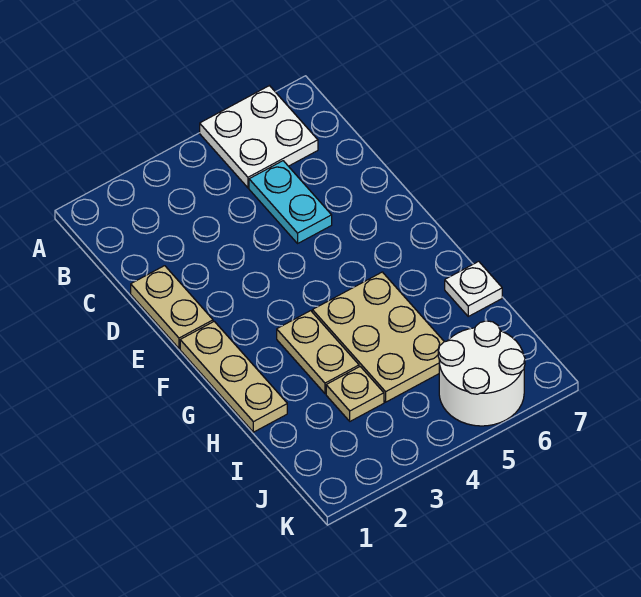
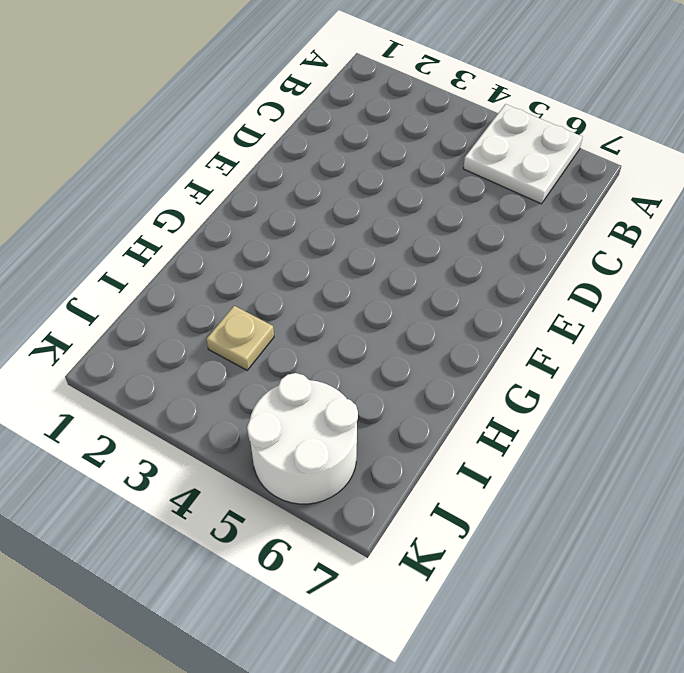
none -> cyan plate C5:D5 level 1
none -> tan plate D1:E1 level 1

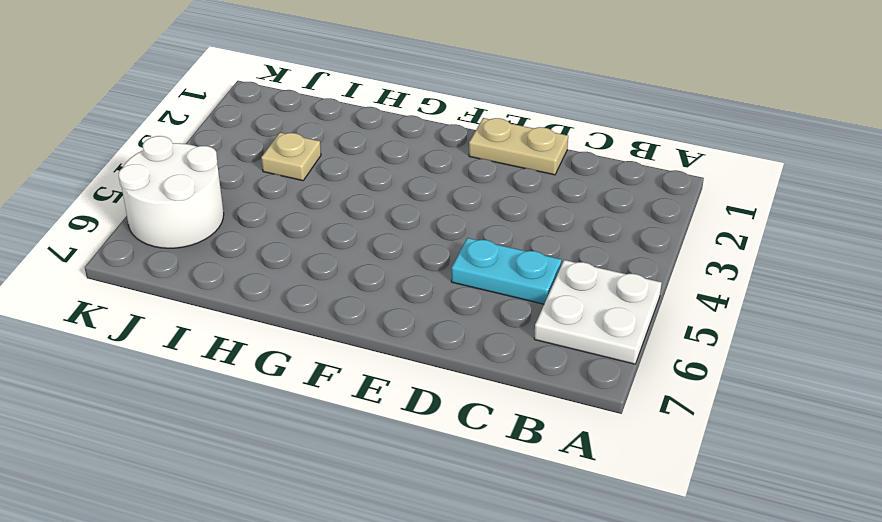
none -> tan plate F1:H1 level 1
none -> tan plate G3:H3 level 1

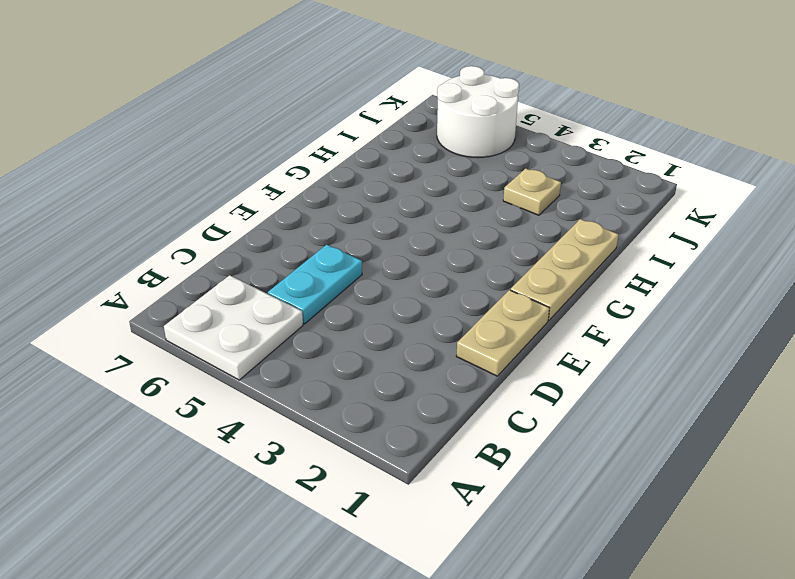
none -> tan plate G3:H3 level 1
none -> tan plate G4:I5 level 1

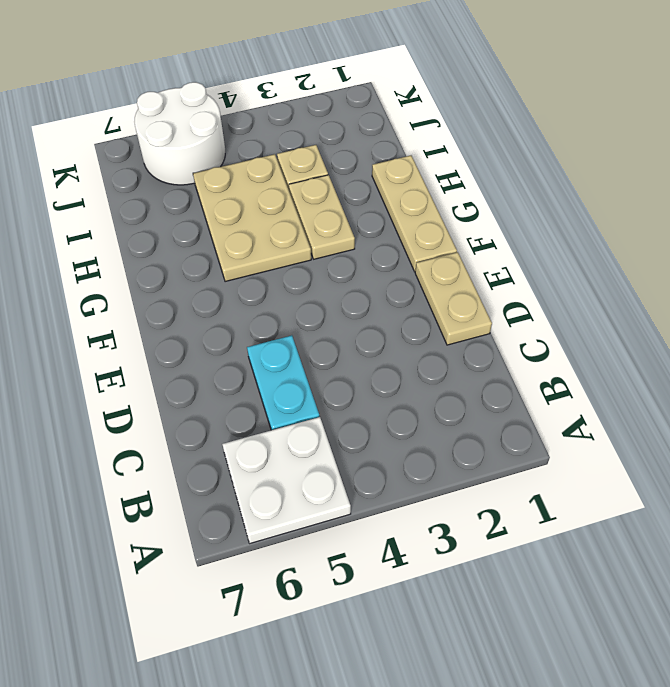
none -> white plate H7 level 1

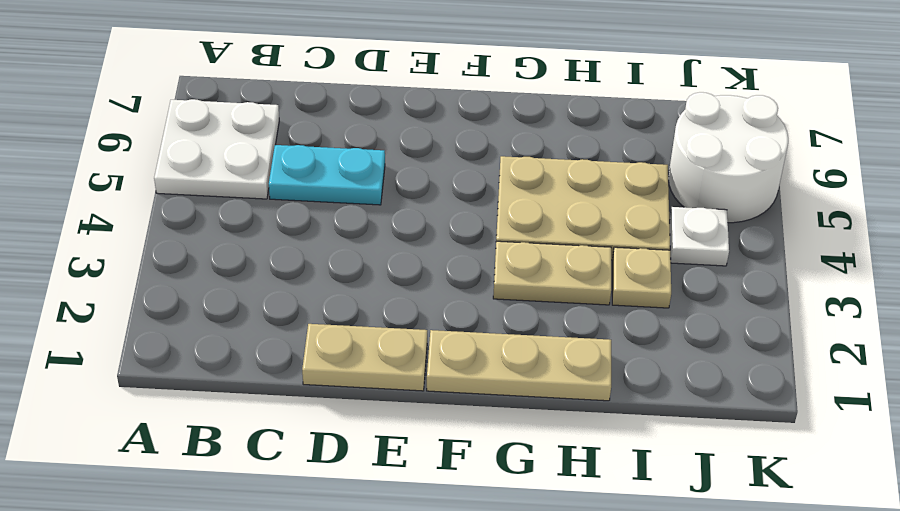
white plate J4 level 1 -> white plate H7 level 1

